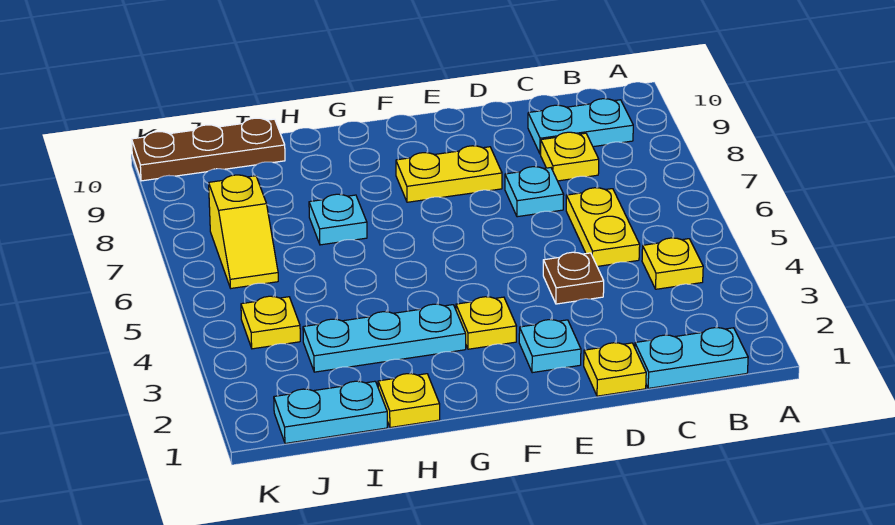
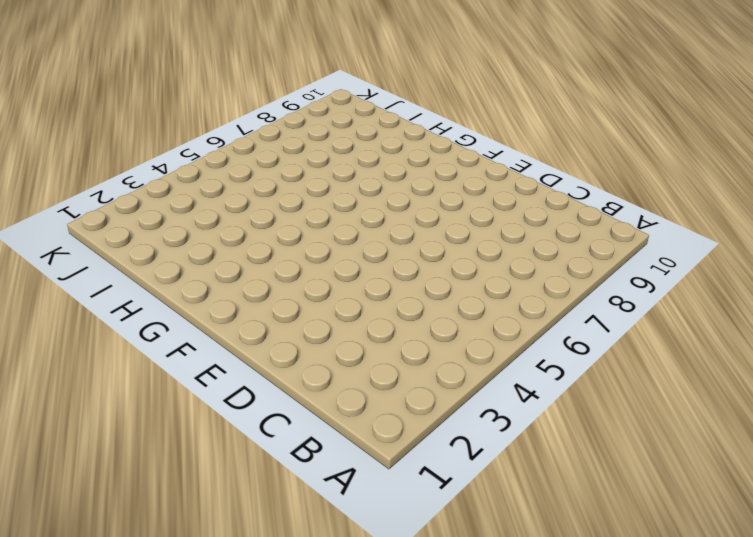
none -> cyan plate B1:C1 level 1
none -> yellow plate B4 level 1
none -> cyan plate B9:C9 level 1

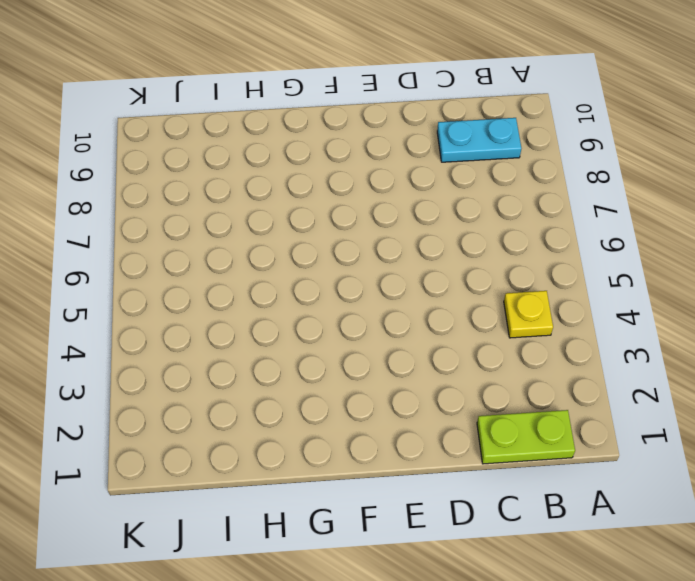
lime plate B1:C1 level 1 -> cyan plate B1:C1 level 1
none -> yellow plate C5:C6 level 1
none -> yellow plate C8 level 1
none -> yellow plate D1 level 1

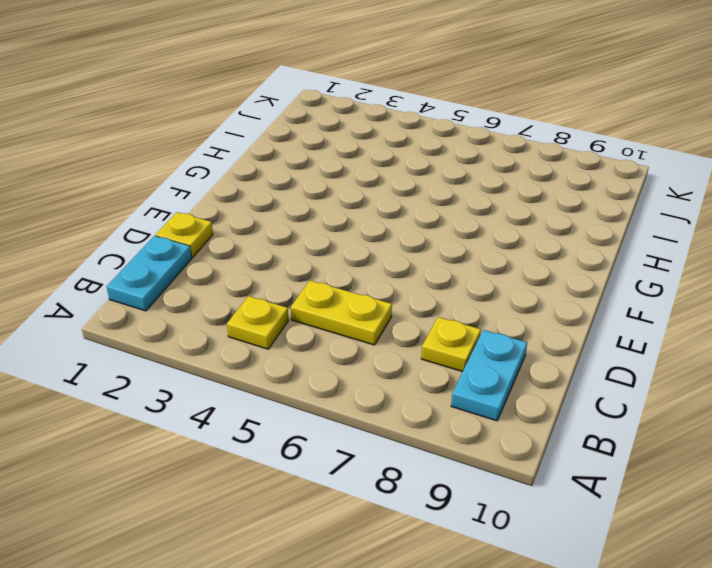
none -> brown plate D4 level 1
none -> cyan plate D7 level 1
none -> cyan plate E2 level 1

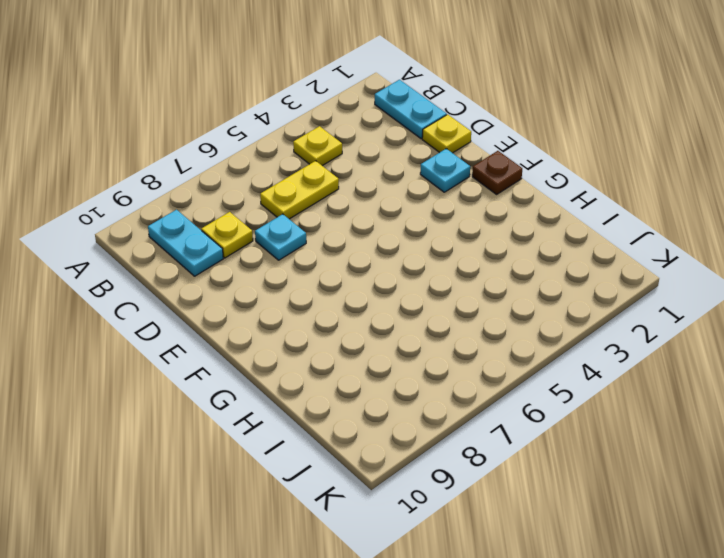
brown plate F1 level 1 -> brown plate D4 level 1
none -> yellow plate E8:F8 level 1
none -> yellow plate F3 level 1
none -> cyan plate G3:I3 level 1

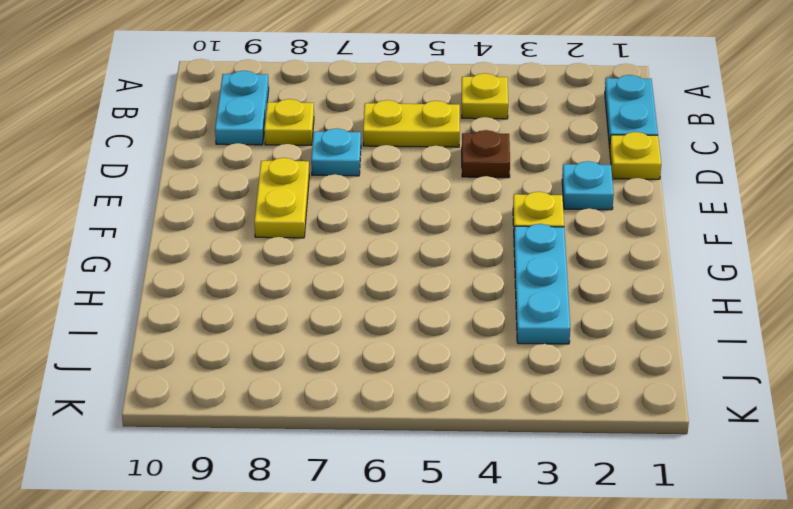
none -> yellow plate H1 level 1
none -> cyan plate H7 level 1
none -> cyan plate I1:J1 level 1

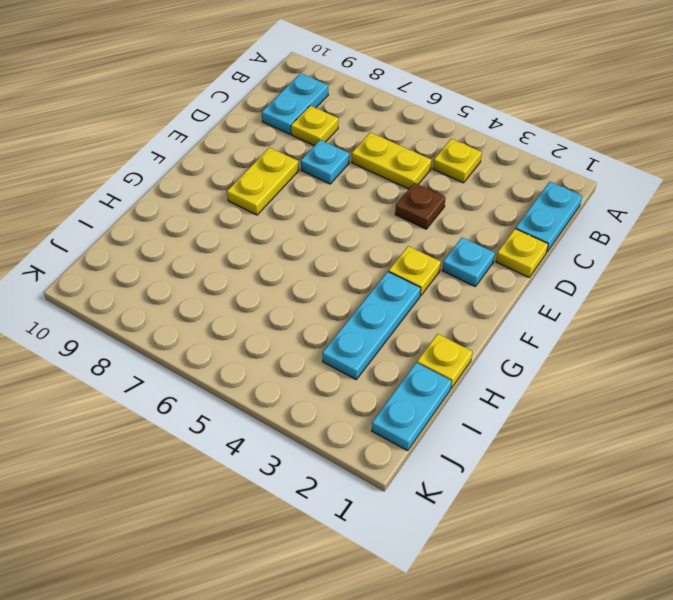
none -> cyan plate H7 level 1
none -> brown plate I10:K10 level 1
none -> yellow plate J4 level 1

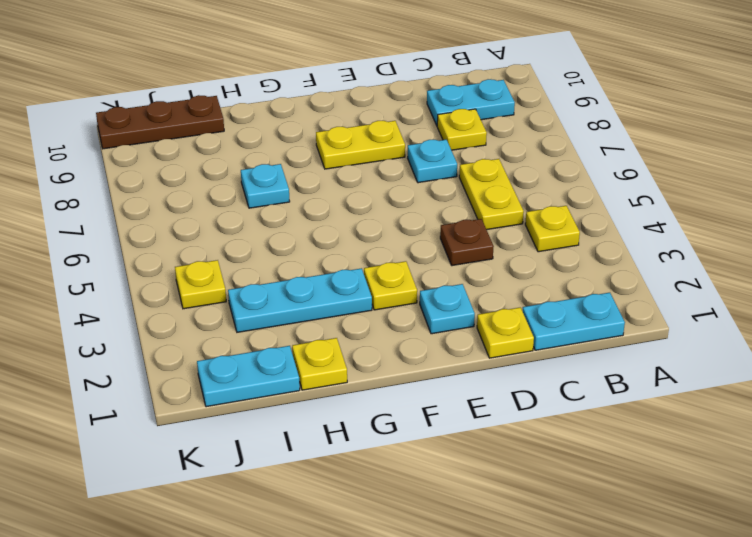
none -> yellow slope J6:J7 level 1 top 7

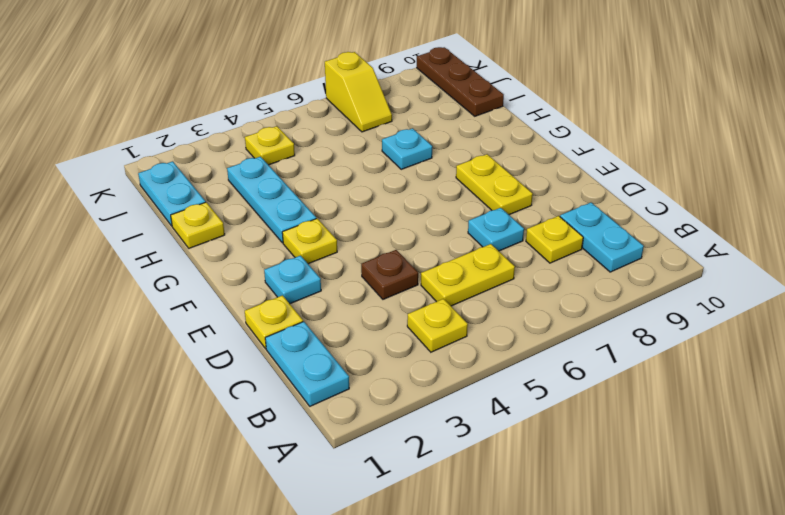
yellow slope J7:K7 level 1 top K -> yellow slope J6:J7 level 1 top 7

